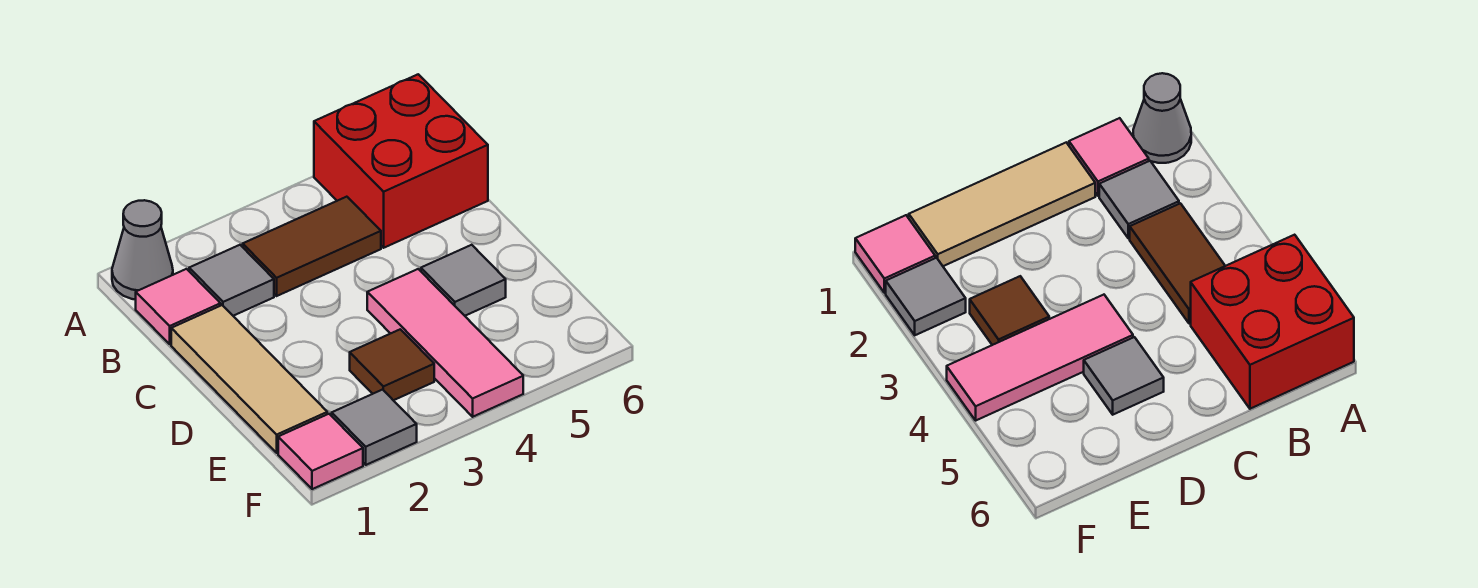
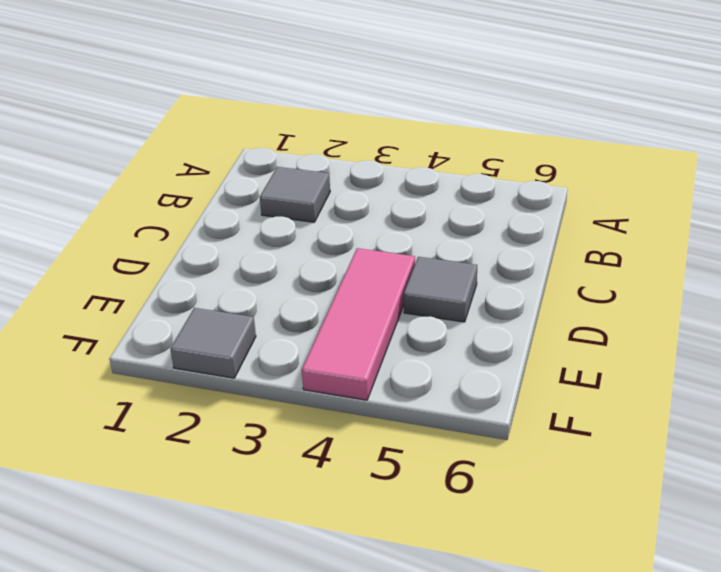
none -> grey cone A1 level 1
none -> red brick A5:B6 level 1

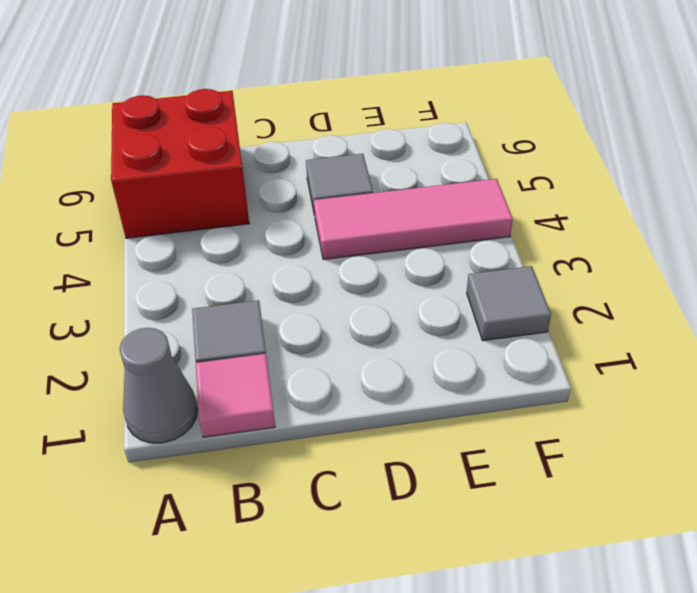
none -> brown tile B3:B4 level 1
none -> tan tile C1:E1 level 1

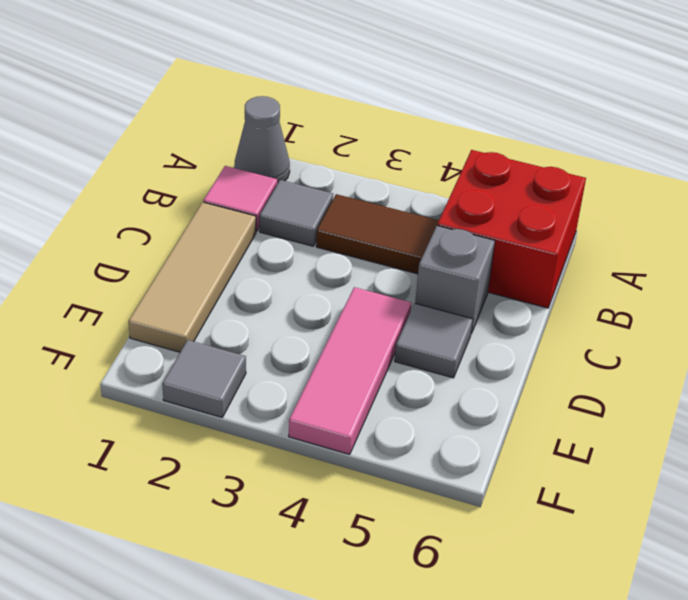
grey brick C5 level 1 -> none
none -> brown tile E3 level 1
none -> pink tile F1 level 1

